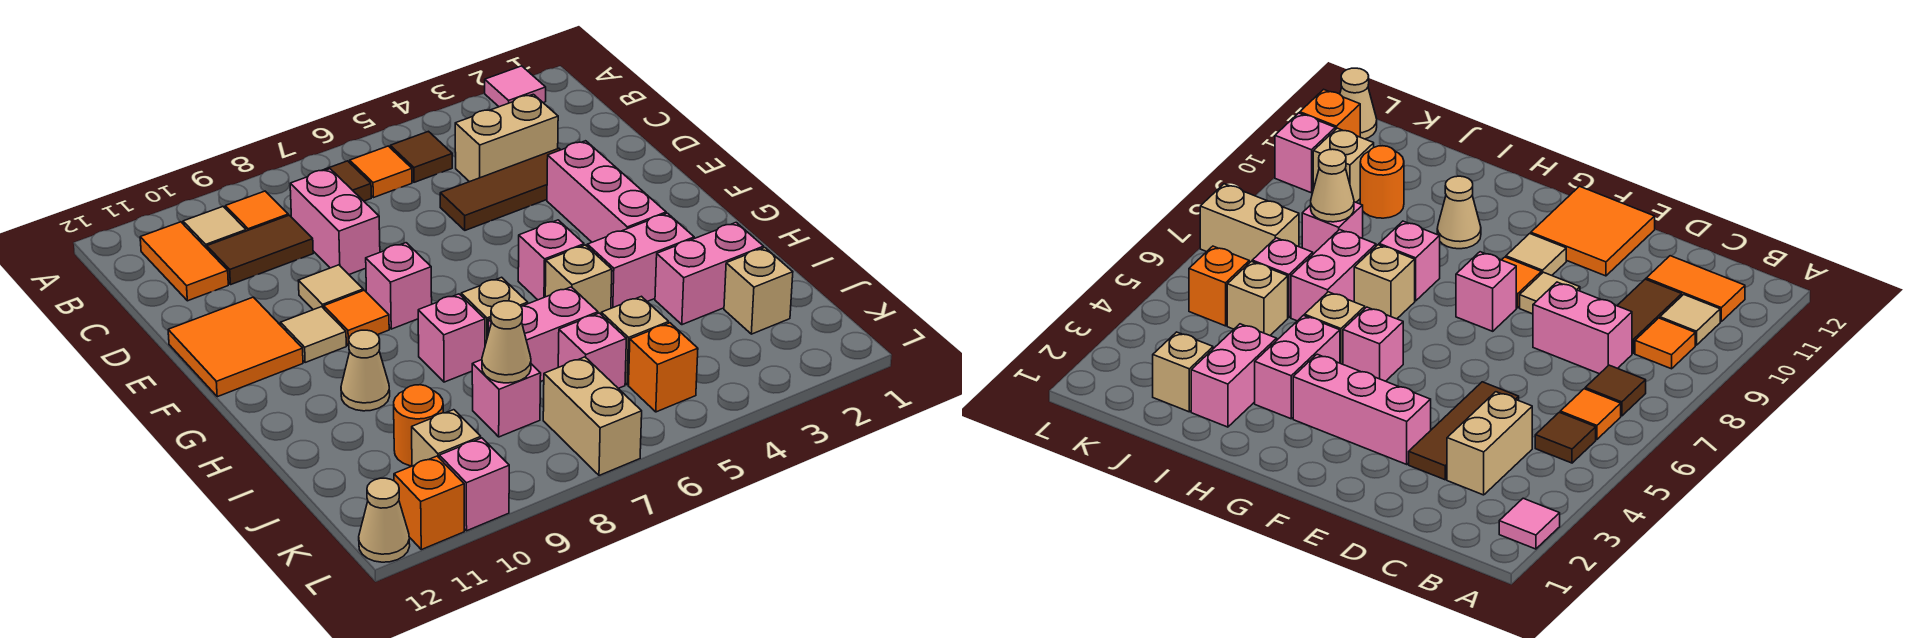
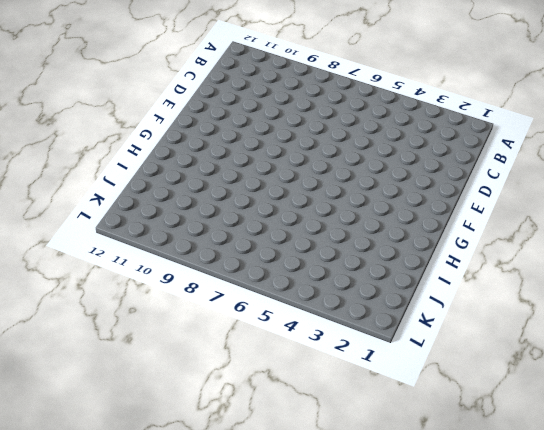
none -> pink tile A2 level 1
none -> brown tile B5 level 1
none -> orange tile B6 level 1
none -> brown tile B7 level 1

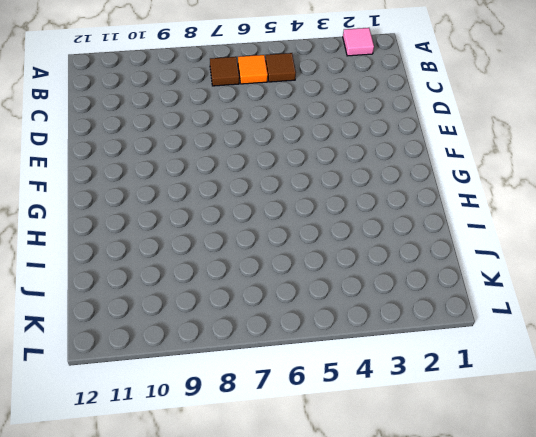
none -> orange tile B9 level 1
none -> tan tile B10 level 1
none -> orange tile B11:C11 level 1
none -> tan brick C3:C4 level 1

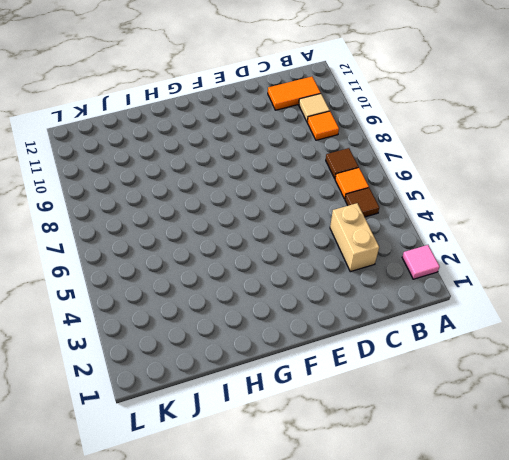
none -> pink brick C8:D8 level 1
none -> brown tile C9:C10 level 1
none -> brown tile D3:D5 level 1
none -> pink brick E3:G3 level 1

